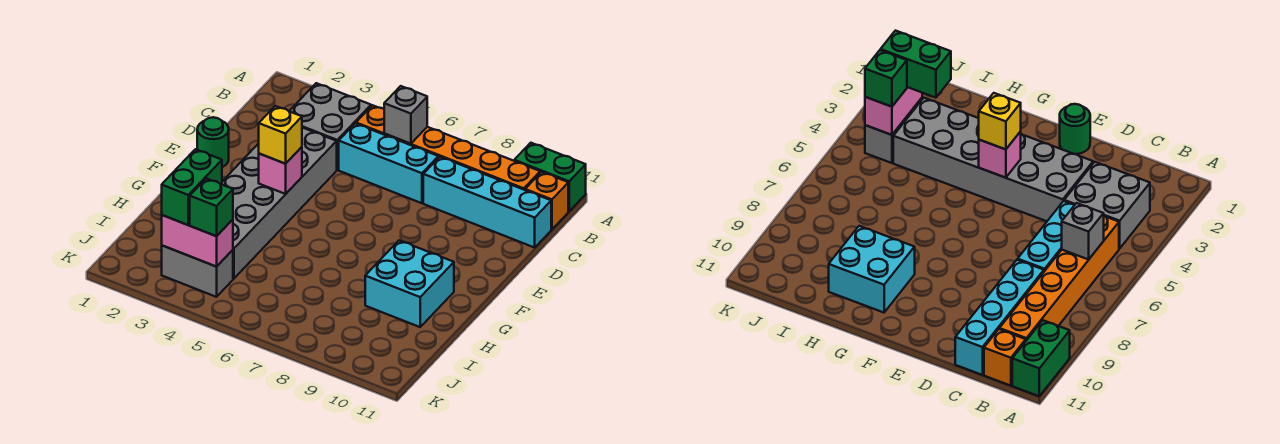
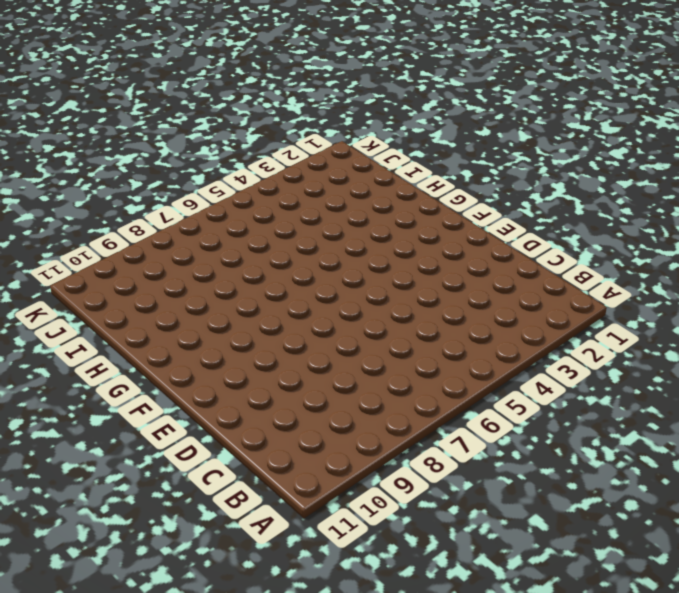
none -> green brick A10:A11 level 1
none -> grey brick B3:C4 level 1
none -> orange brick B5:B10 level 1

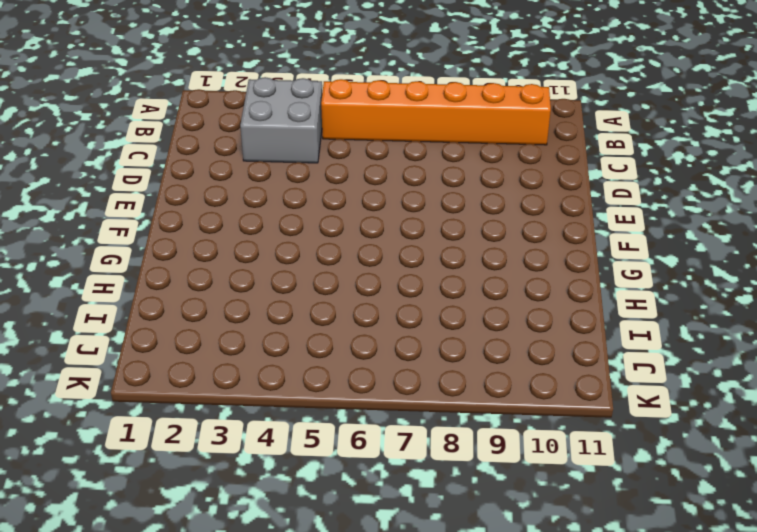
none -> green brick A10:A11 level 1
none -> orange brick B11 level 1
none -> cyan brick C5:C7 level 1

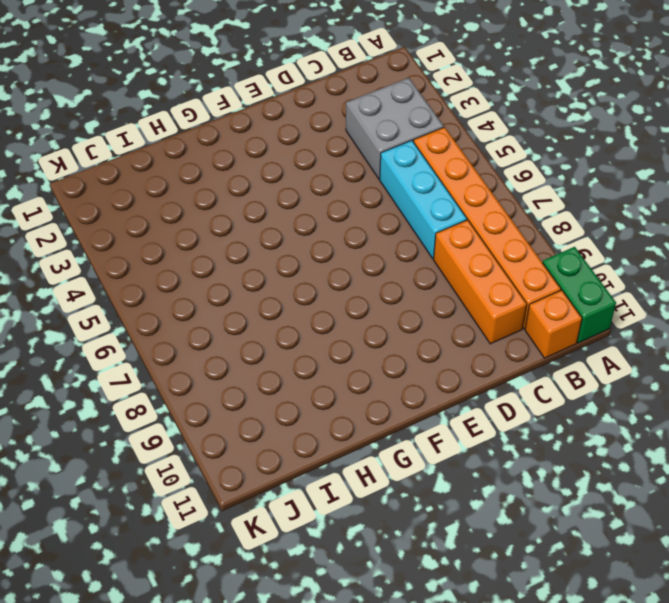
orange brick C8:C10 level 1 -> cyan brick C8:C11 level 1
none -> grey brick D3:I4 level 1
none -> green round brick E1 level 1
none -> cyan brick G9:H10 level 1

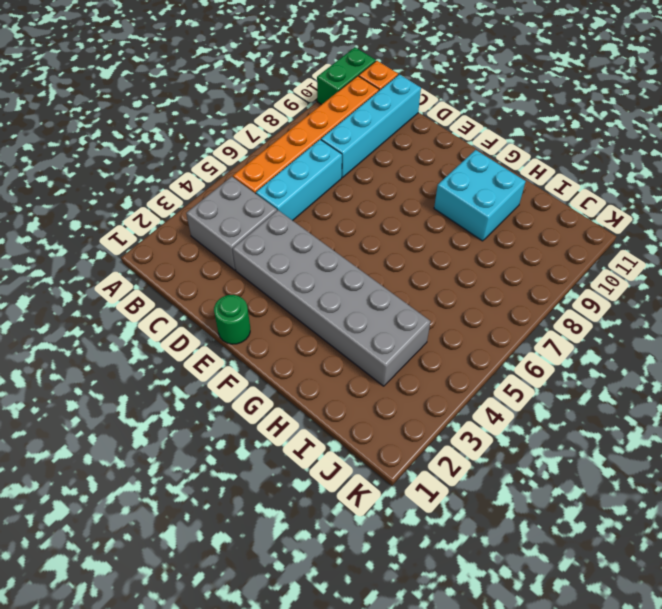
none -> grey brick J3:J4 level 1
none -> grey brick B6 level 2
none -> pink brick F4 level 2

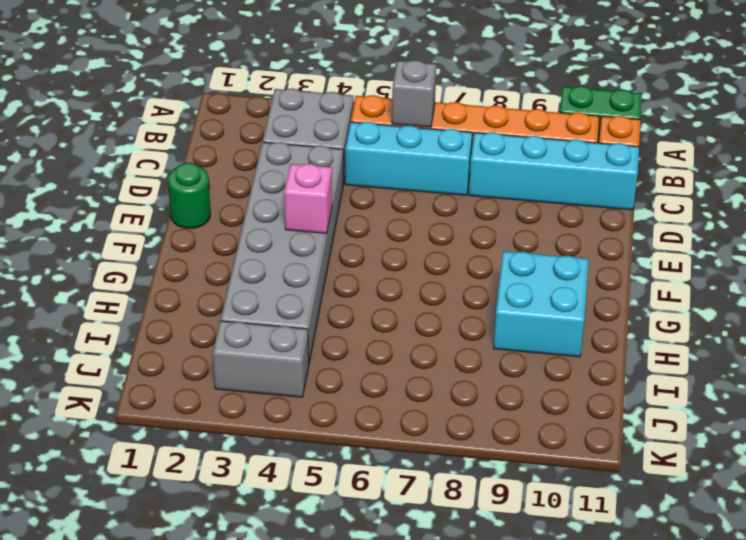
none -> pink brick J3:J4 level 2
none -> yellow brick F4 level 3
none -> green brick I3:J3 level 3

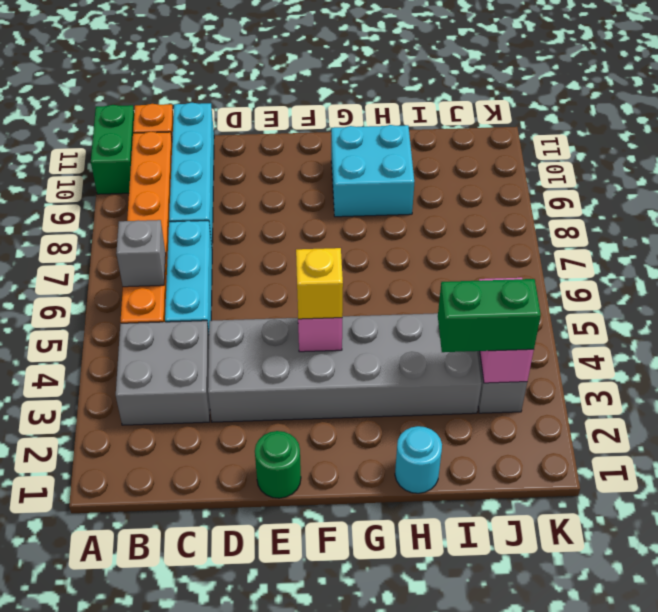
cyan round brick H1 level 1 -> none
none -> green brick J4 level 3

